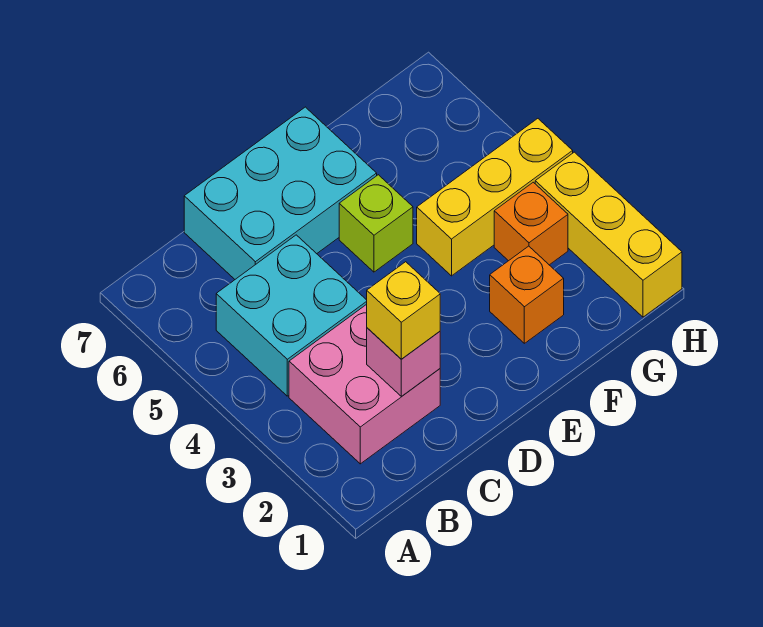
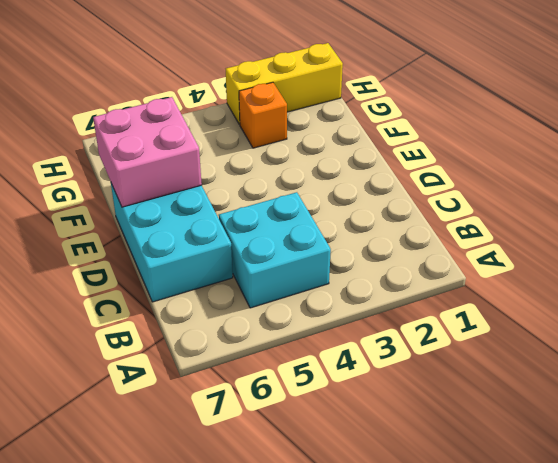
pink brick E6:F7 level 2 -> pink brick B2:C3 level 1
none -> lime brick E5 level 1
none -> orange brick F2 level 1

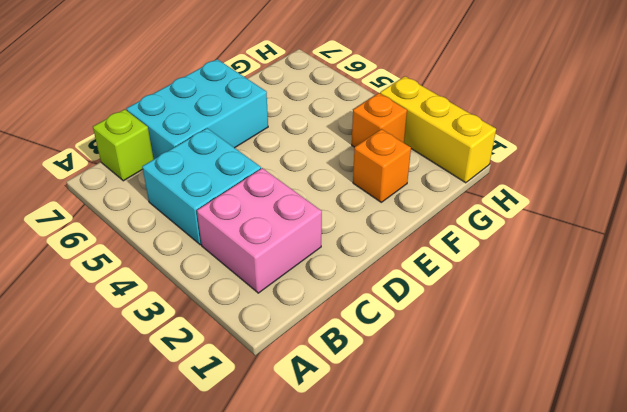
lime brick B7 level 1 -> lime brick E5 level 1
none -> yellow brick F4:H4 level 1
none -> pink brick C2 level 2

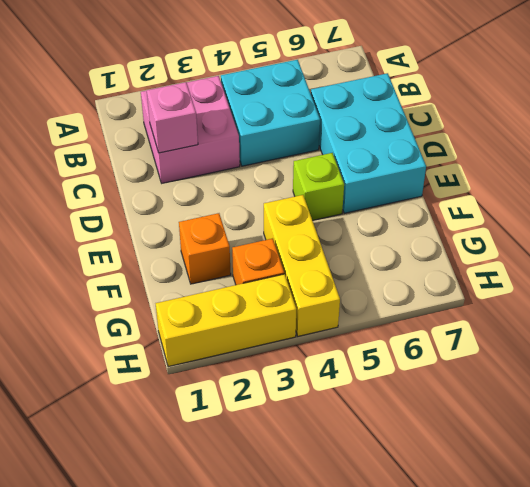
none -> yellow brick C2 level 3

